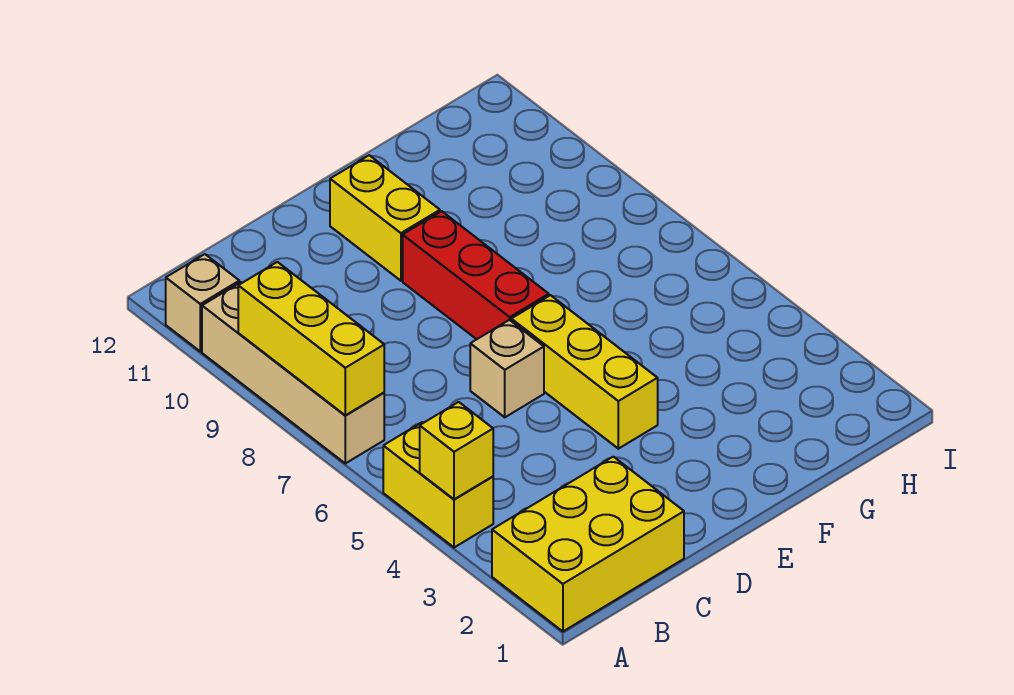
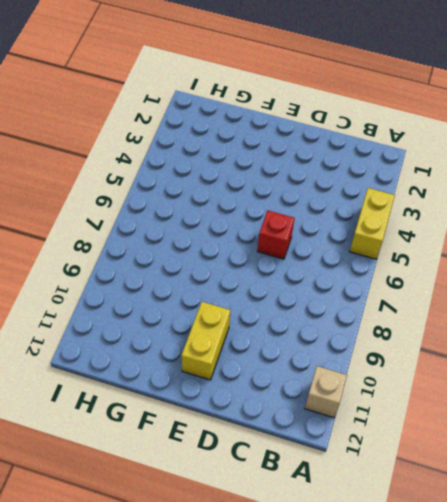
red brick D6 level 1 -> tan brick D6 level 1
none -> yellow brick A1:C2 level 1
none -> tan brick A7:A10 level 1

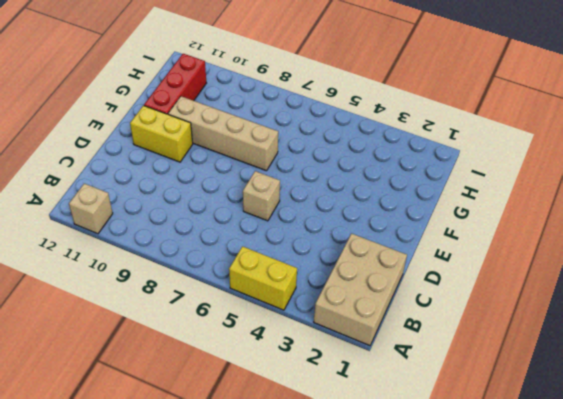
tan brick A1:C2 level 1 -> yellow brick A1:C2 level 1
tan brick F7:F10 level 1 -> tan brick A7:A10 level 1
red brick F11:H11 level 1 -> red brick E7:E9 level 1
none -> yellow brick E4:E6 level 1
none -> yellow brick A4 level 2

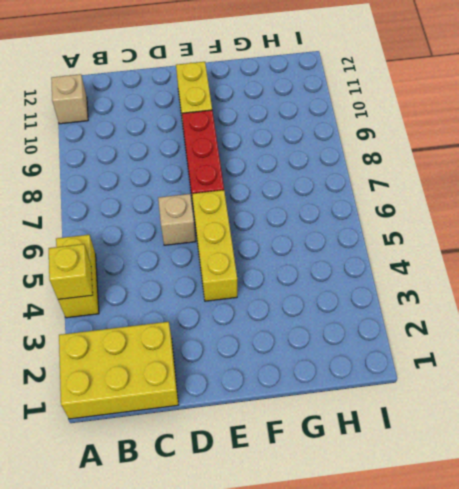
none -> tan brick A7:A10 level 1
none -> yellow brick A7:A9 level 2

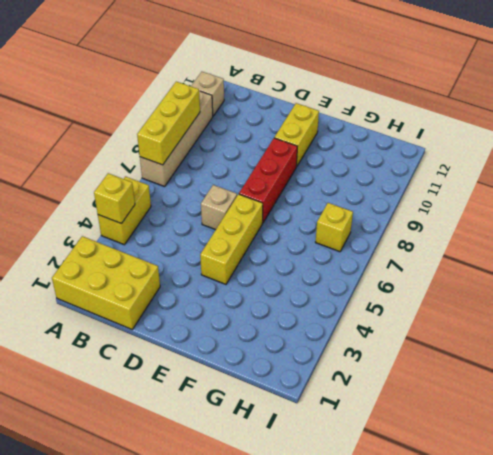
yellow brick H7 level 1 -> none

